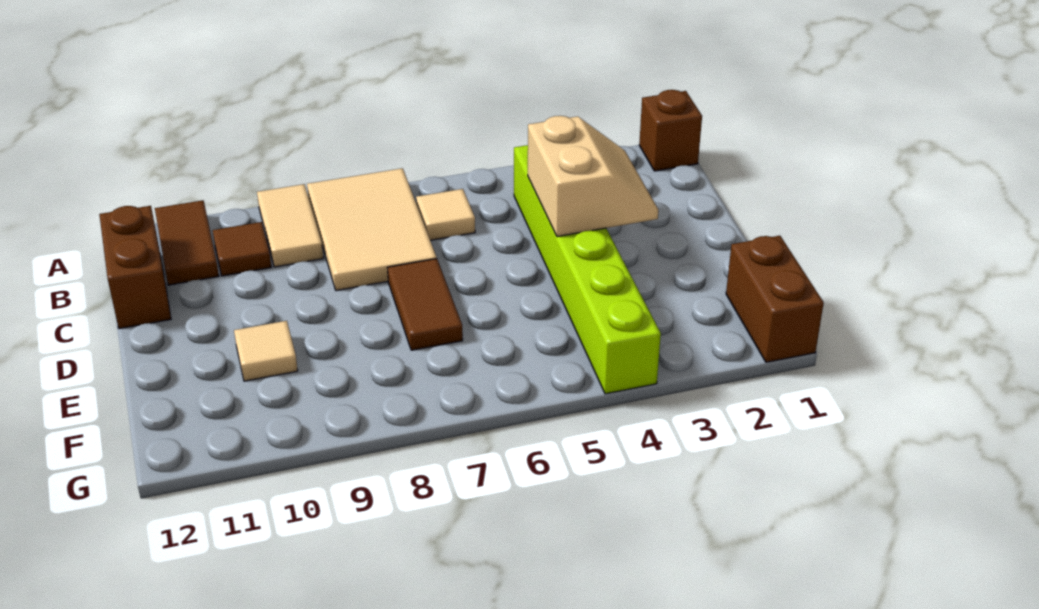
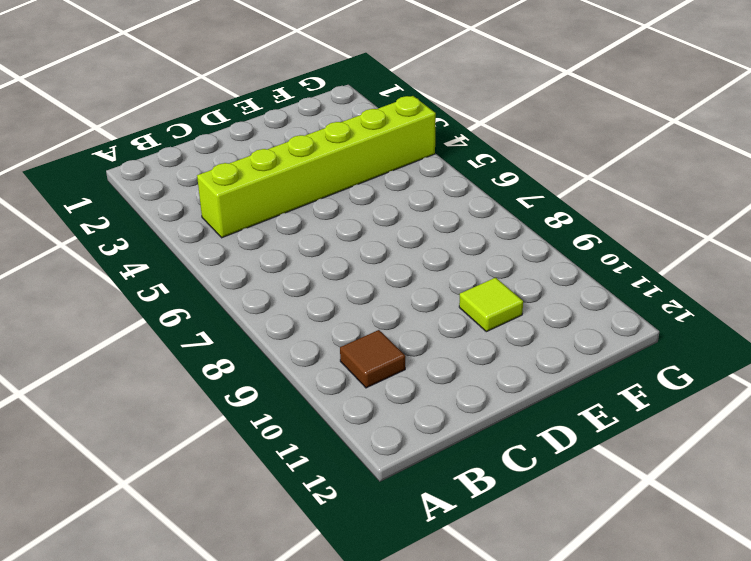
lime tile E10 level 1 -> tan tile E10 level 1
none -> brown brick A1 level 1
none -> tan tile A7:C8 level 1
none -> tan tile A9:B9 level 1

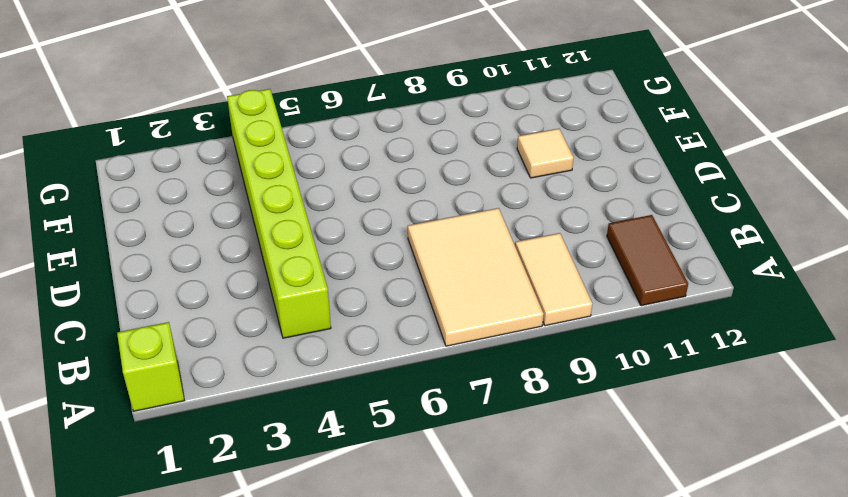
lime brick A1 level 1 -> brown brick A1 level 1
none -> tan tile B6 level 1
none -> brown tile B10 level 1
none -> brown brick B12:C12 level 1

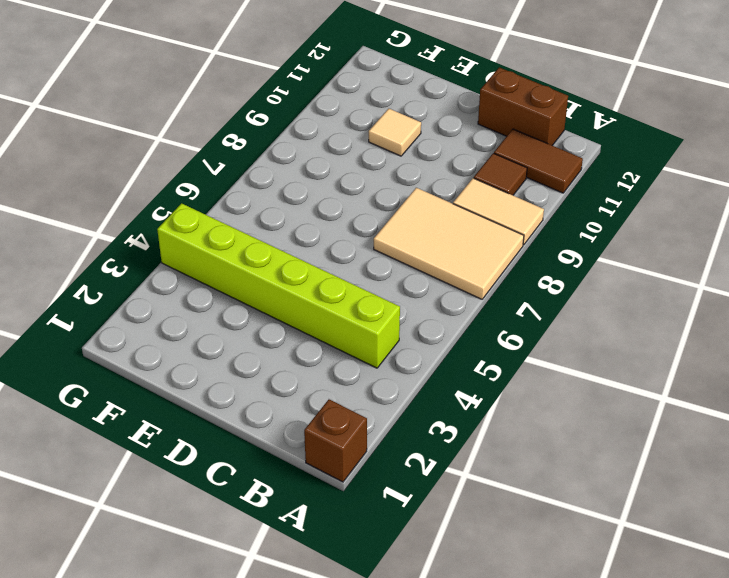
none -> tan tile B6 level 1
none -> brown tile D7:E7 level 1
none -> brown brick F1:G1 level 1

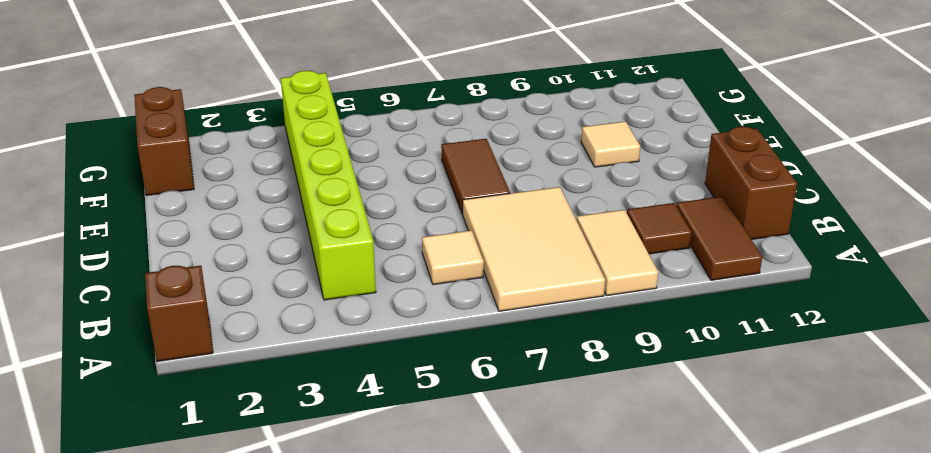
none -> tan slope C3:D4 level 2 top 4

